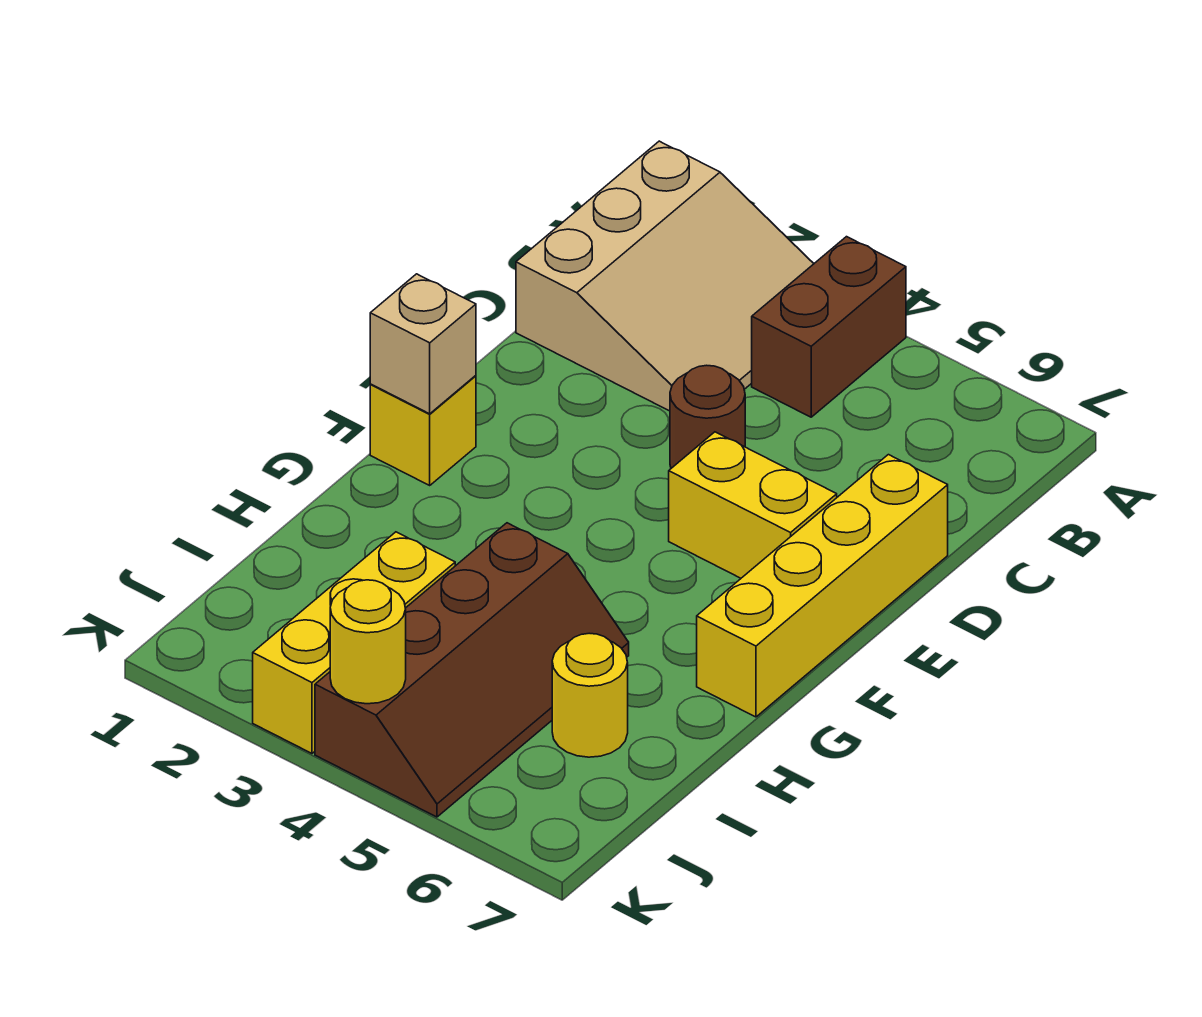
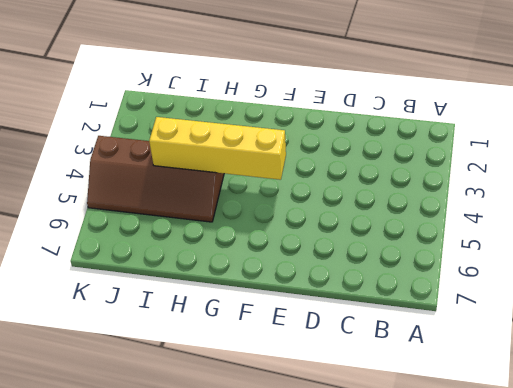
yellow brick F4:I4 level 2 -> yellow brick D7:G7 level 1
none -> tan slope A1:C3 level 1 top 1
none -> brown brick A4:B4 level 1

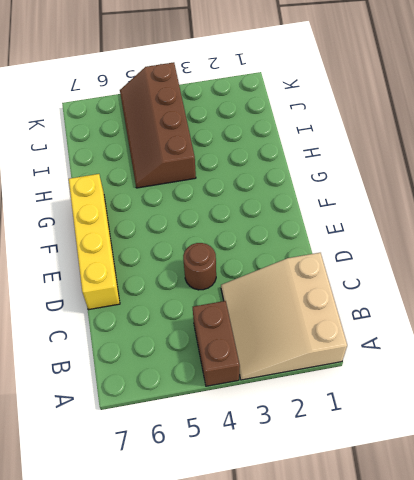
none -> yellow brick E5:E6 level 1
none -> yellow brick F1 level 1

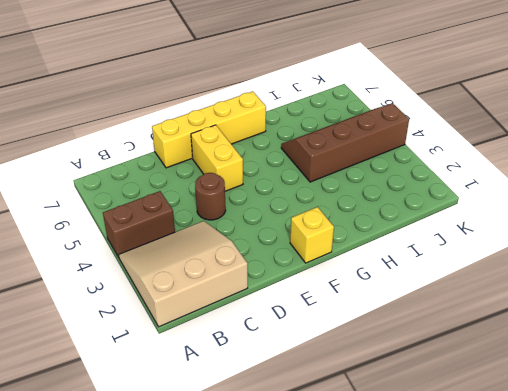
none -> yellow brick I3:K3 level 1
none -> yellow round brick I6 level 1

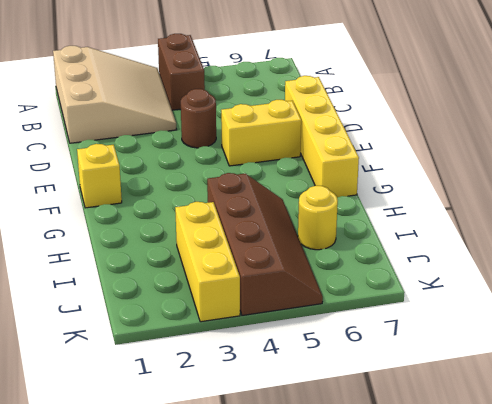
none -> tan brick F1 level 2
none -> yellow round brick K4 level 2

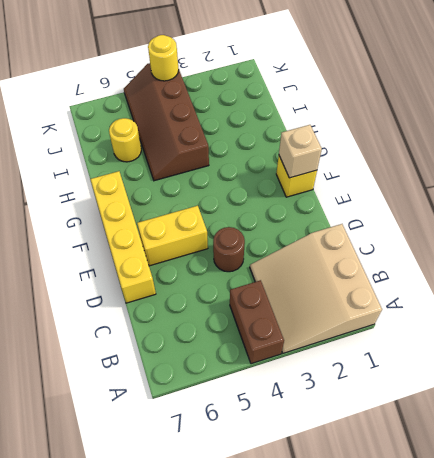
none -> yellow brick I3:K3 level 1

